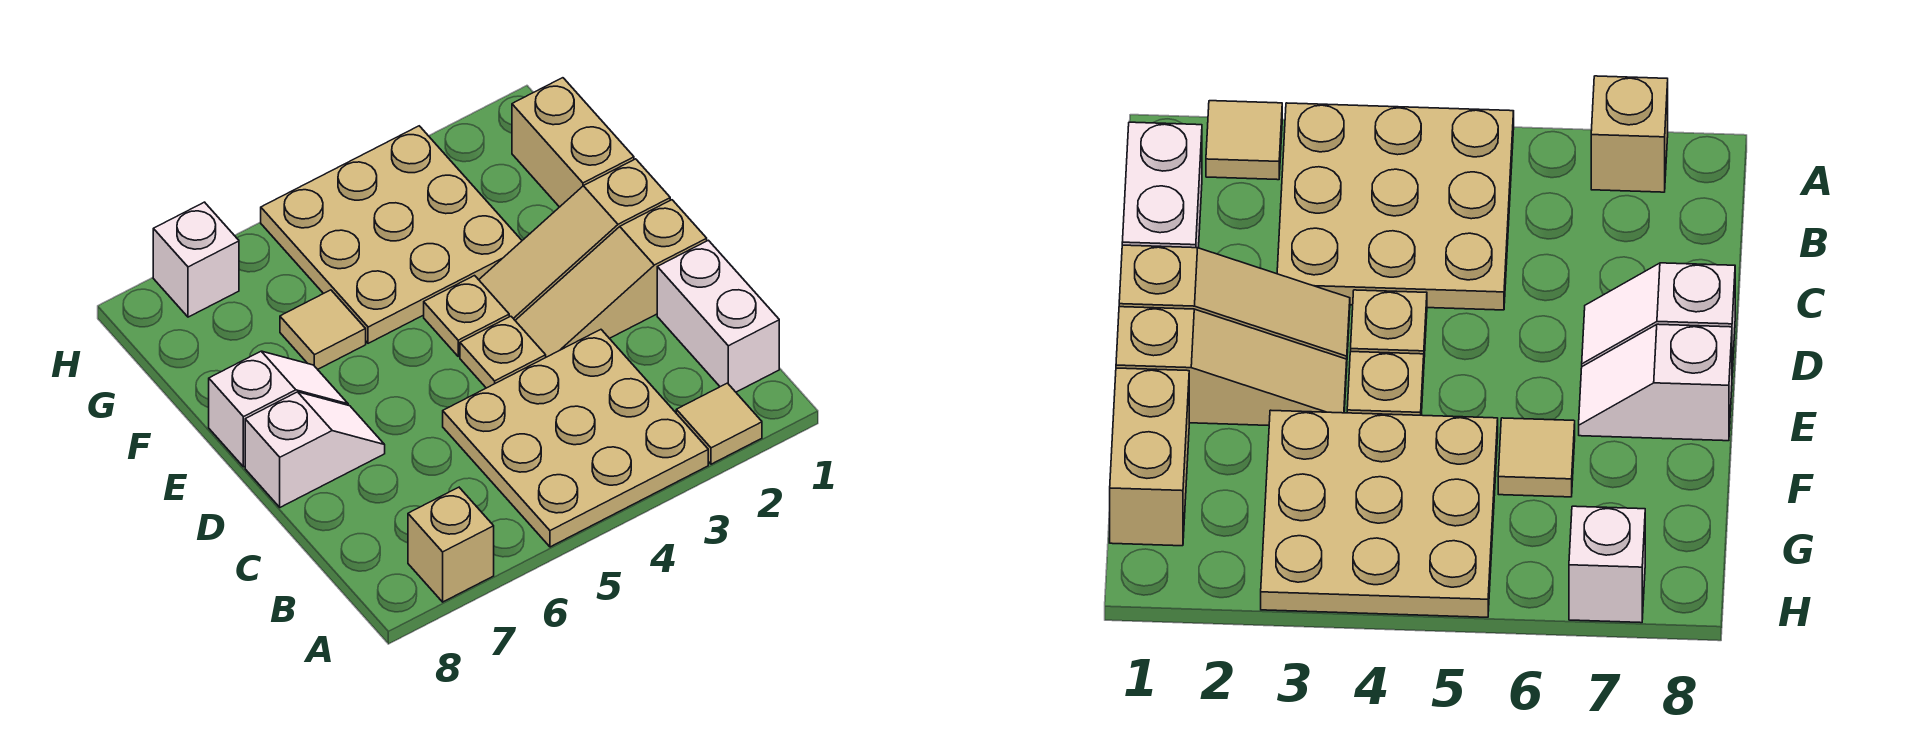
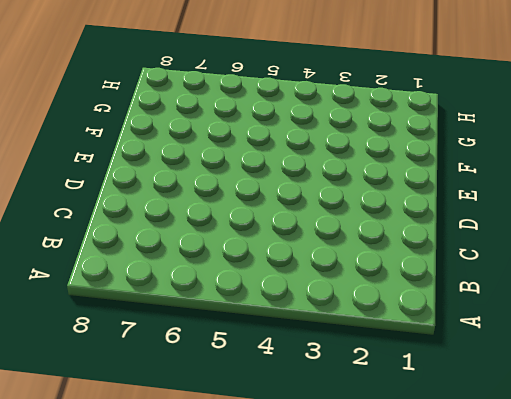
none -> tan tile A2 level 1
none -> tan plate A3:C5 level 1
none -> tan brick A7 level 1

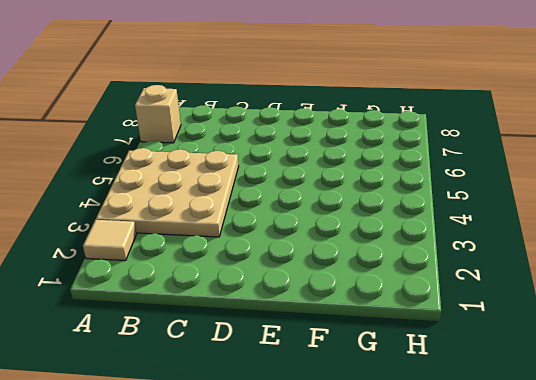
none -> white brick B1:C1 level 1
none -> tan slope D1:D3 level 1 top 1
none -> tan plate D4 level 1

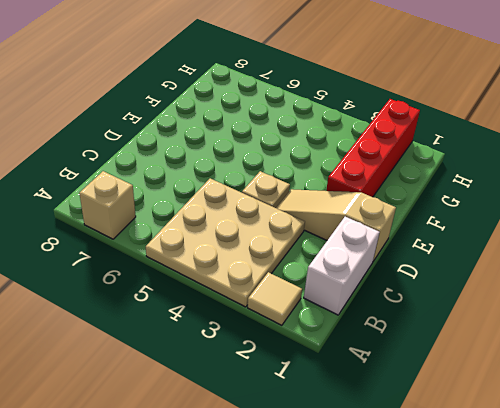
red brick E2:H2 level 1 -> tan slope E1:E3 level 1 top 1
none -> white slope D7:D8 level 1 top 8
none -> tan plate E4 level 1
none -> white slope E7:E8 level 1 top 8

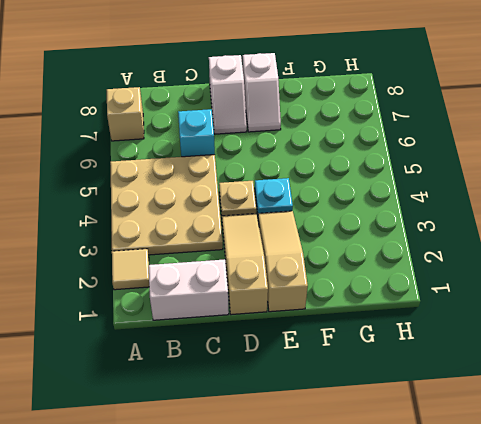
cyan brick C6 level 1 -> none
cyan plate E4 level 1 -> tan plate E4 level 1
none -> tan brick F1:G1 level 1
none -> tan plate F3:H5 level 1
none -> tan tile F6 level 1

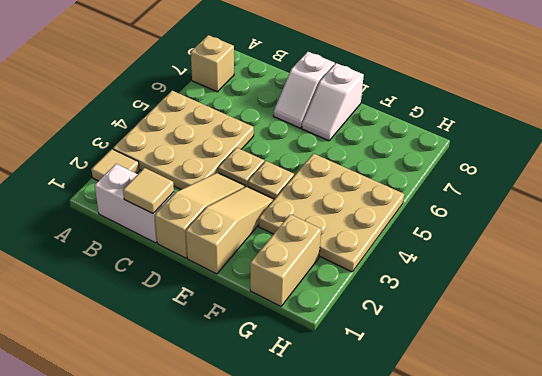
tan tile C1 level 2 -> tan tile F6 level 1
tan brick G1:G2 level 1 -> tan brick F1:G1 level 1
none -> white brick H7 level 1

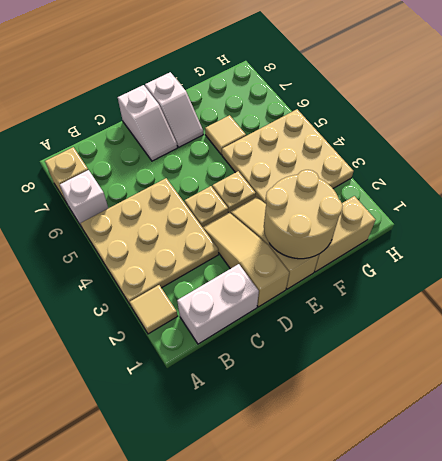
white brick A6 level 1 -> white brick H7 level 1
tan round brick E1:F2 level 2 -> none

